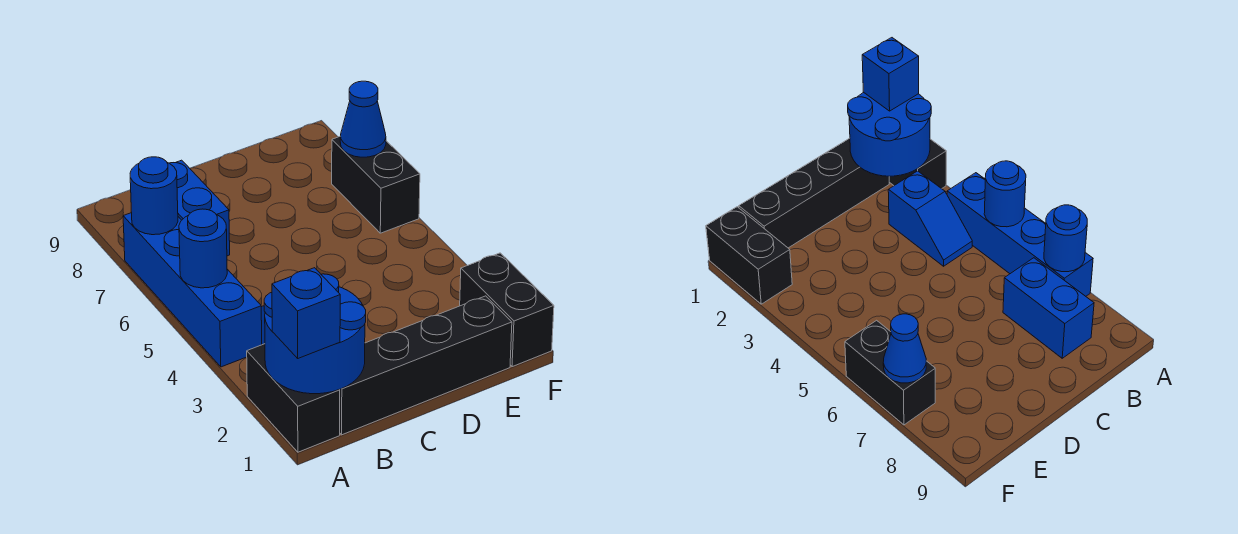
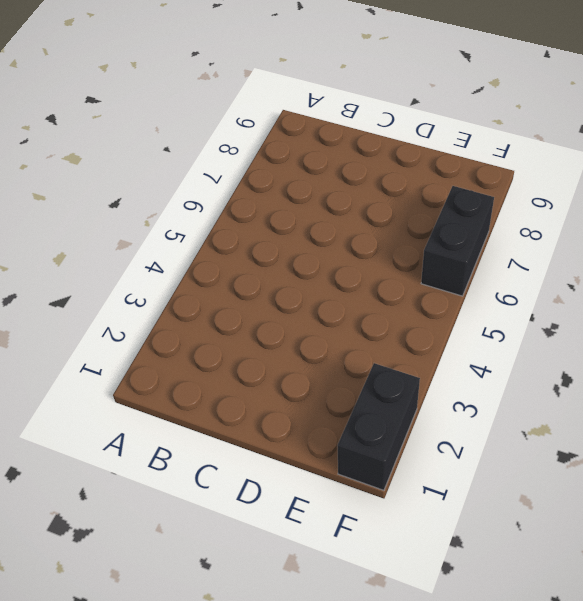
none -> black brick A1:A2 level 1
none -> blue brick A4:A7 level 1
none -> black brick B1:E1 level 1

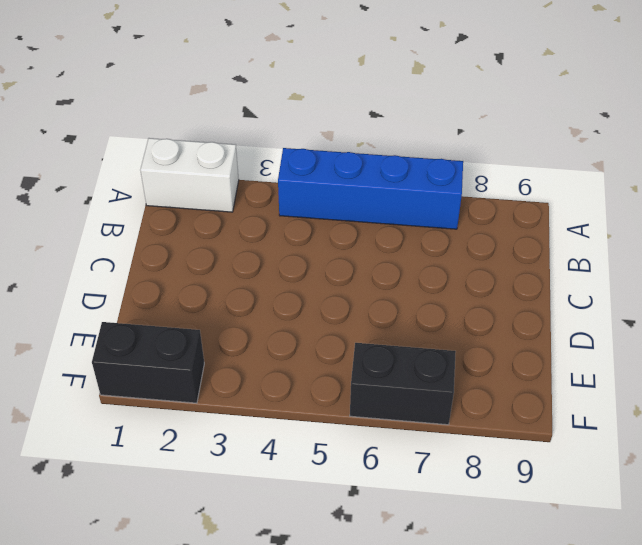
white brick A1:A2 level 1 -> black brick A1:A2 level 1
none -> black brick B1:E1 level 1
none -> blue slope B3:B4 level 1 top 3
none -> blue brick B7:B8 level 1

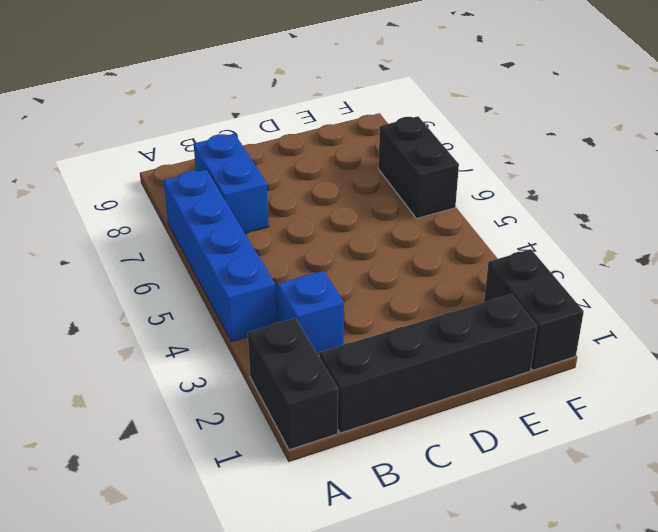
none -> blue round brick A1:B2 level 2
none -> blue round brick A5 level 2
none -> blue round brick A7 level 2

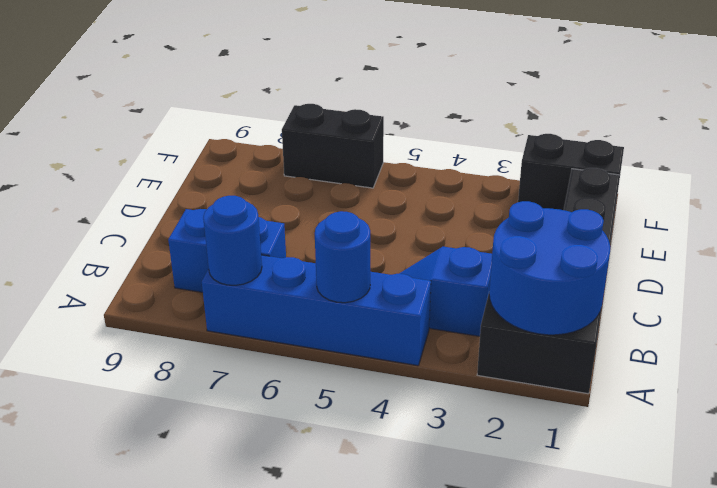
none -> blue cone F7 level 2
none -> blue brick A1 level 3

